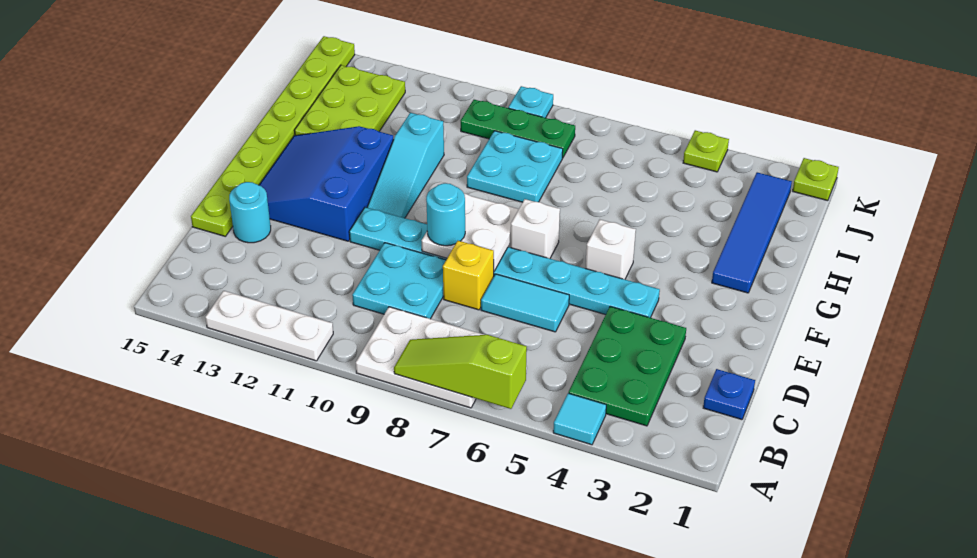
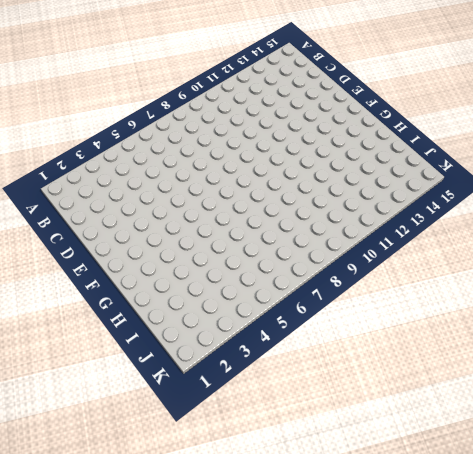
none -> cyan tile A4 level 1
none -> white plate A7:B9 level 1
none -> white plate A11:A13 level 1

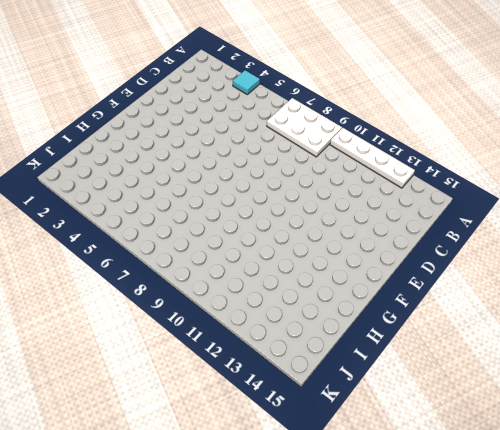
white plate A10:A13 level 1 -> white plate A11:A13 level 1
none -> green plate B3:D4 level 1
none -> blue plate C1 level 1
none -> cyan plate C9:D10 level 1

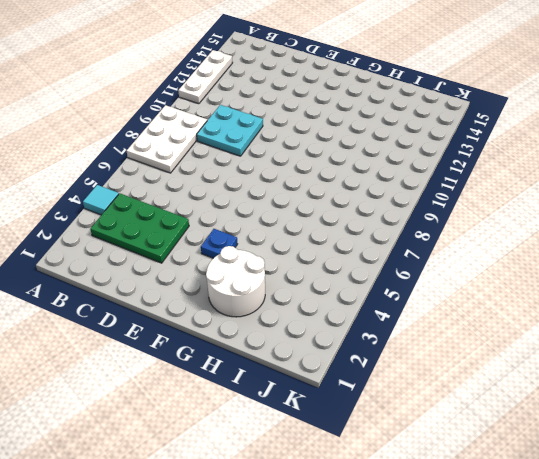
blue plate F4 level 1 -> blue plate C1 level 1
white round brick G2:H3 level 1 -> blue tile G2:J2 level 1
none -> cyan tile D6:D7 level 1
none -> yellow brick D8 level 1
none -> cyan round brick D14 level 1

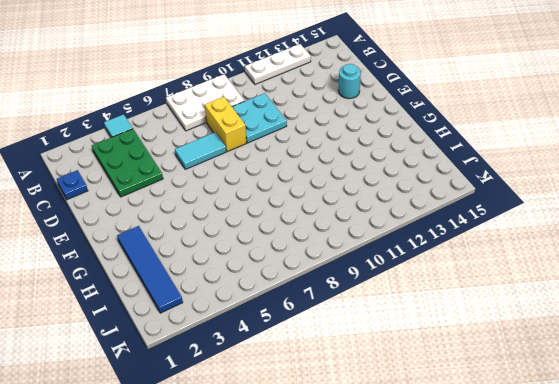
yellow brick C8:D8 level 1 -> yellow brick D8 level 1
none -> lime plate D15:K15 level 1
none -> cyan plate E4:E11 level 1
none -> blue slope E12:G14 level 1 top 12

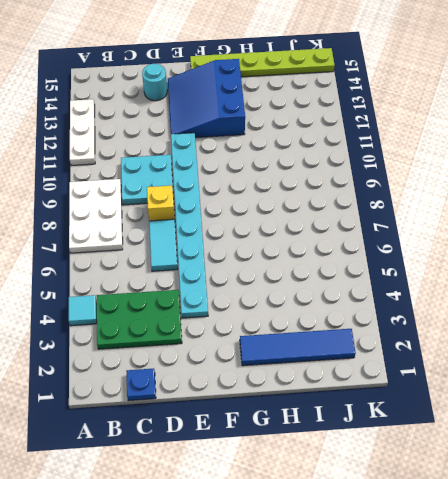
blue slope E12:G14 level 1 top G -> blue slope E12:G14 level 1 top 12
lime plate F15:K15 level 1 -> lime plate D15:K15 level 1
none -> white brick F5 level 1
none -> white brick F7 level 1
none -> cyan slope F11:H11 level 1 top H

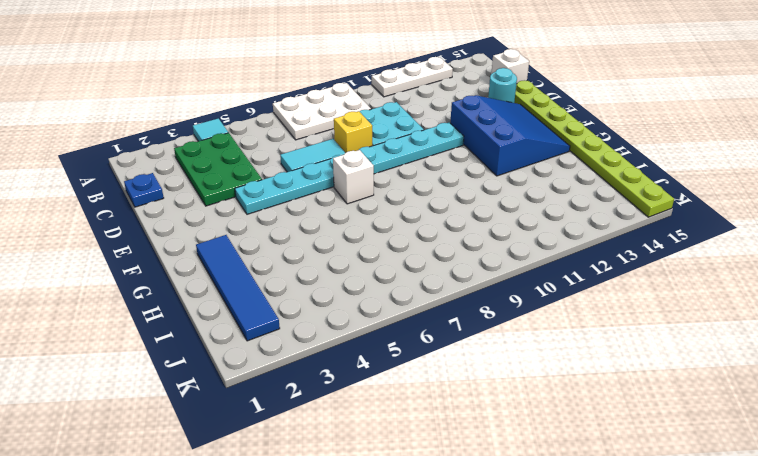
white brick C15 level 1 -> white brick F5 level 1
none -> cyan slope F11:H11 level 1 top H
none -> cyan plate H8:I9 level 1
none -> lime plate H13:J14 level 1

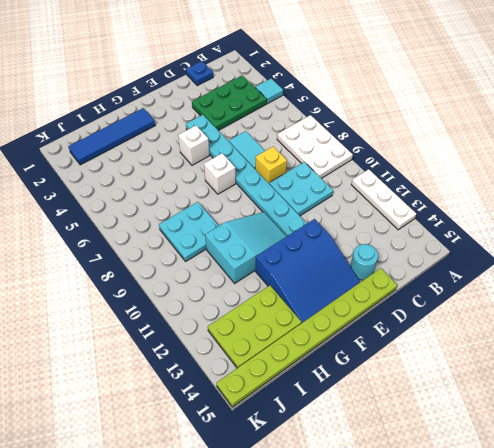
cyan slope F10:H11 level 1 top H -> cyan slope F11:H11 level 1 top H
none -> green plate J8:J10 level 1
none -> lime plate K1 level 1
none -> lime plate K4 level 1

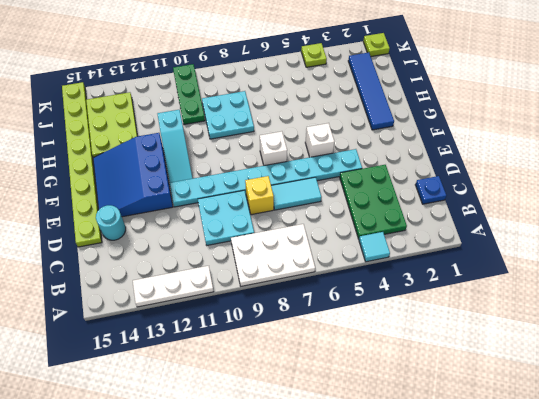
green plate I10:K10 level 1 -> green plate J8:J10 level 1
none -> cyan plate K9 level 1
none -> lime slope A6:A8 level 2 top 6
none -> white plate E8:F9 level 2

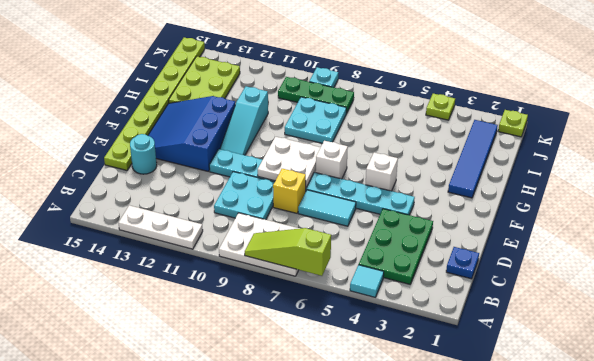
none -> cyan round brick E9 level 3

